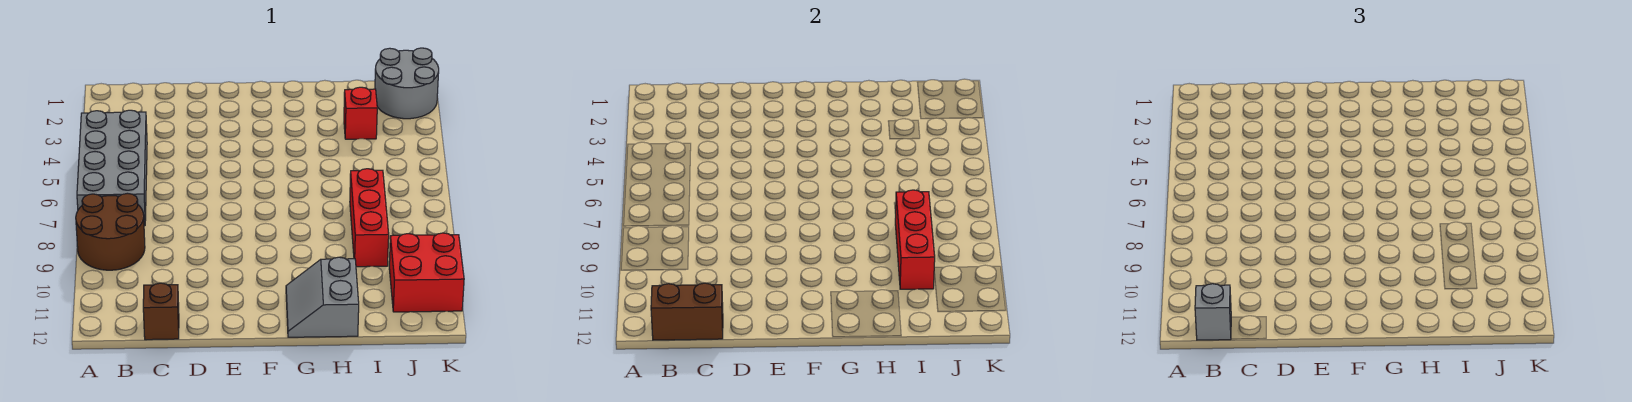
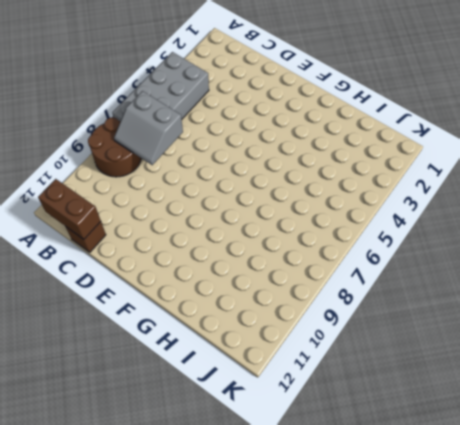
grey slope B7:C8 level 2 top 7 -> grey slope G11:H12 level 1 top H
none -> red brick I3 level 1
none -> red brick I7:I9 level 1

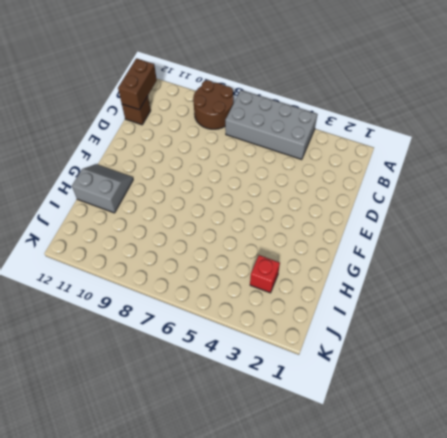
none -> red brick I7:I9 level 1
none -> grey round brick J1:K2 level 1

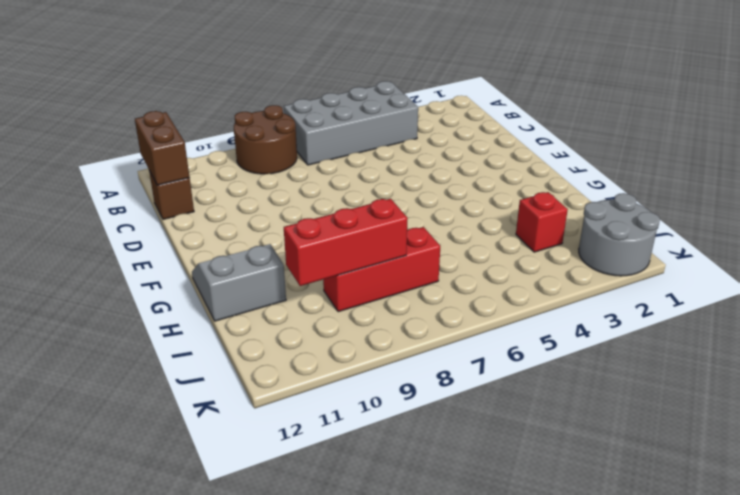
none -> red brick J10:K11 level 1
none -> grey brick B12 level 3

